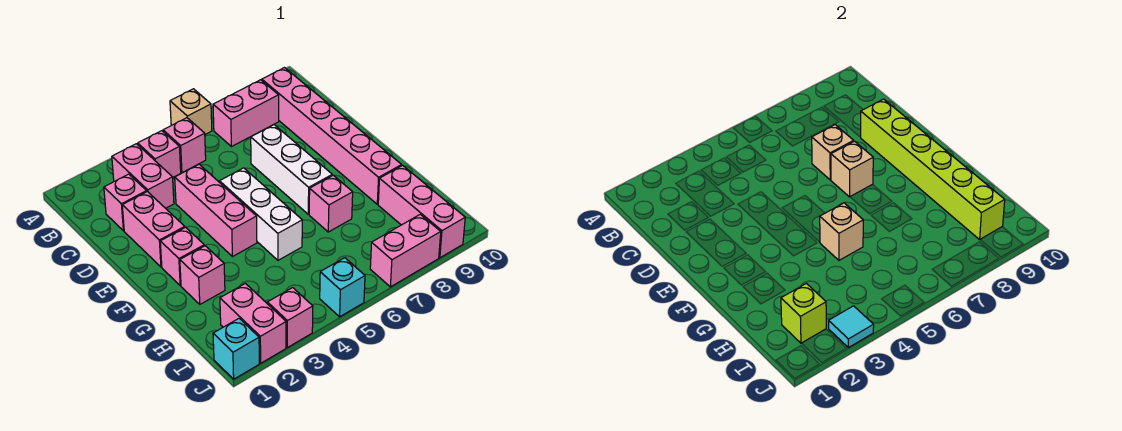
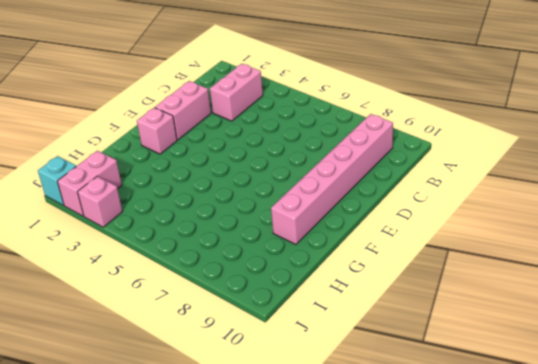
none -> tan brick A6 level 1
none -> pink brick B4 level 1
none -> pink brick B5 level 1

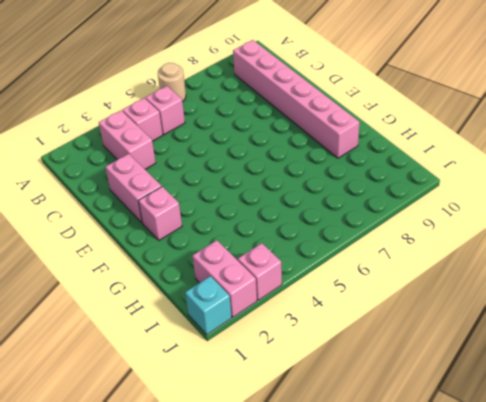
tan round brick A6 level 1 -> tan brick A6 level 1
none -> pink brick B7:B8 level 1
none -> pink brick C2 level 1
none -> pink brick D4:F4 level 1

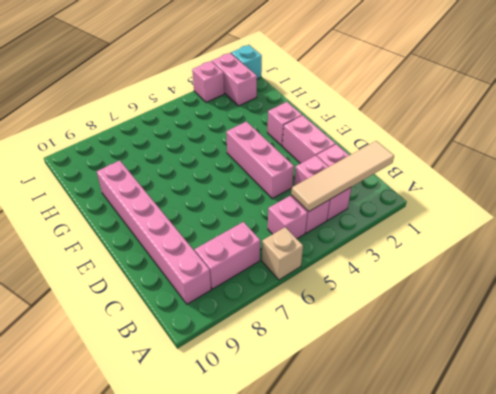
tan tile B1:B4 level 2 -> none
none -> white brick D7:F7 level 1
none -> white brick E5:G5 level 1
none -> pink brick G2 level 1

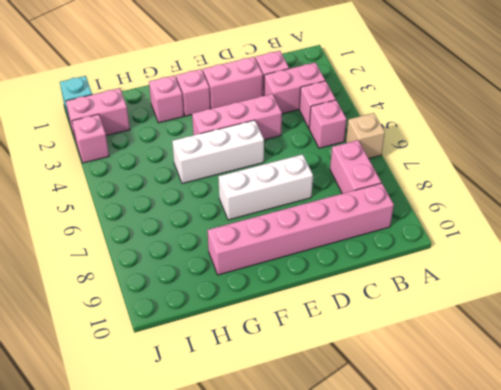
none -> pink brick G7 level 1
none -> pink brick H9:J9 level 1
none -> cyan brick J5 level 1

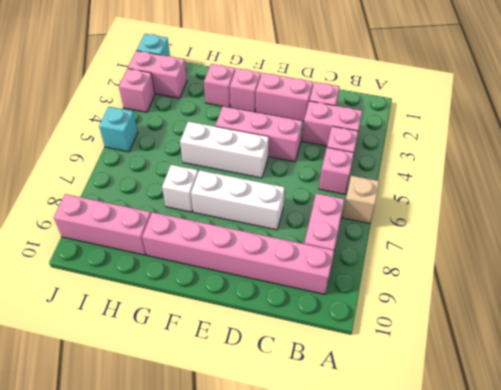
white brick G7 level 1 -> pink brick G7 level 1
none -> pink brick J7:J8 level 1
none -> tan brick D7 level 2
none -> lime brick D9:I9 level 2

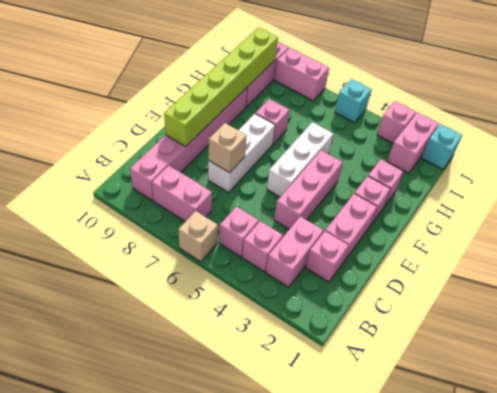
none -> tan brick E7 level 2
none -> tan brick G5 level 2
none -> lime brick I2 level 2

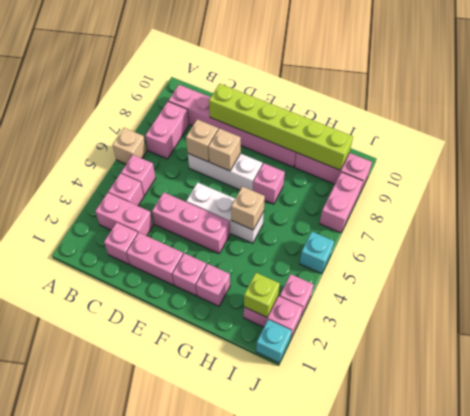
none -> cyan tile J3 level 2

